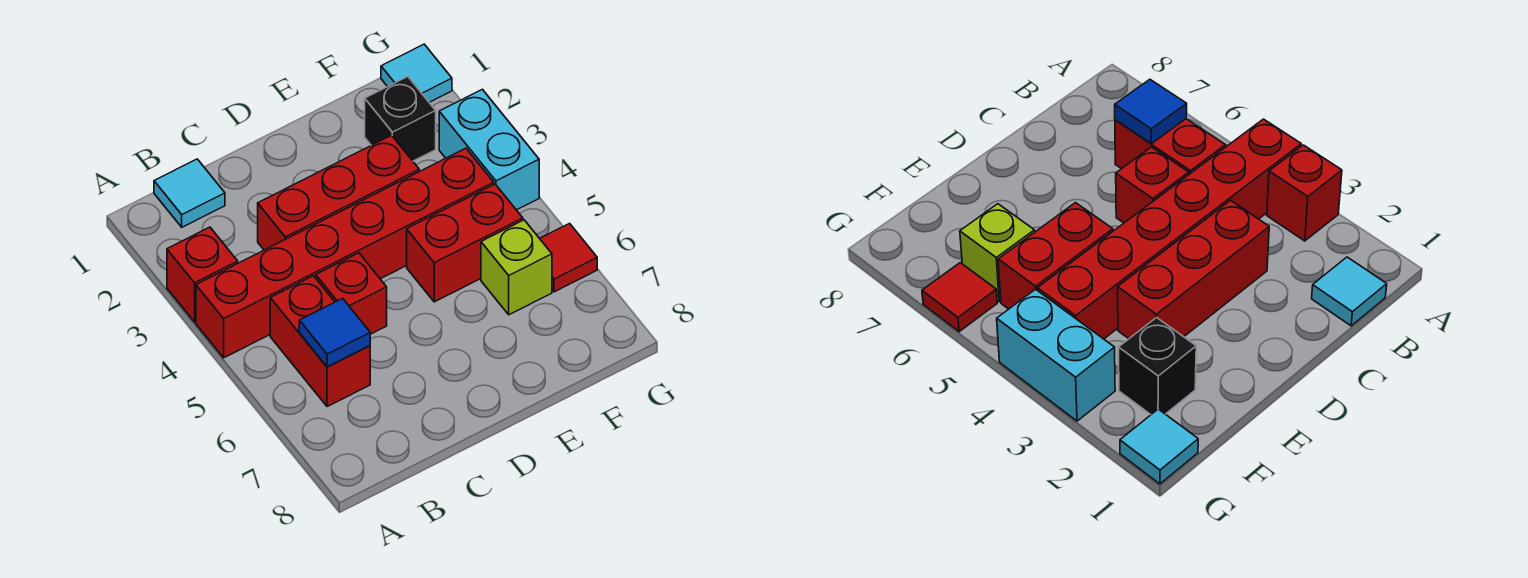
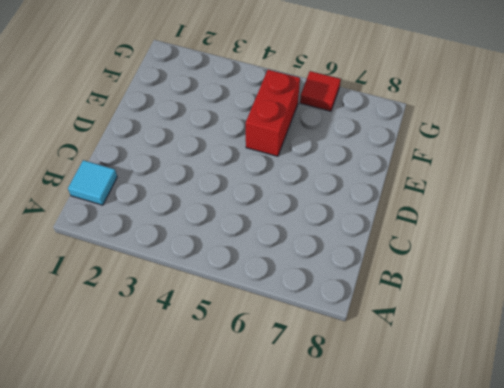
none -> red brick A3 level 1
none -> red brick A4:F4 level 1
none -> red brick B5:B6 level 1

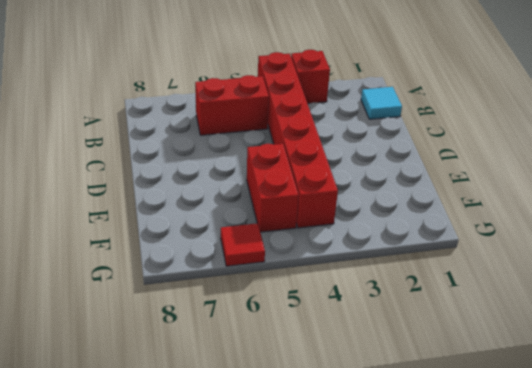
none -> red brick C3:E3 level 1
none -> red brick C5 level 1
none -> black brick F2 level 1

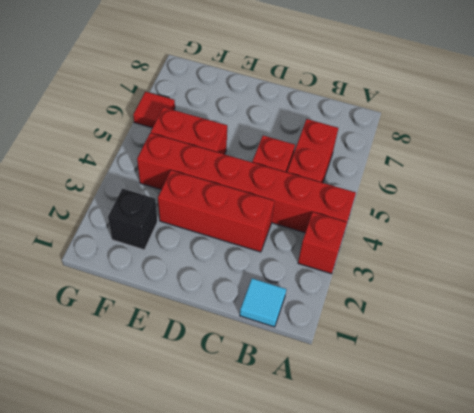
none -> lime brick F6 level 1
none -> cyan tile G1 level 1
none -> cyan brick G3:G4 level 1

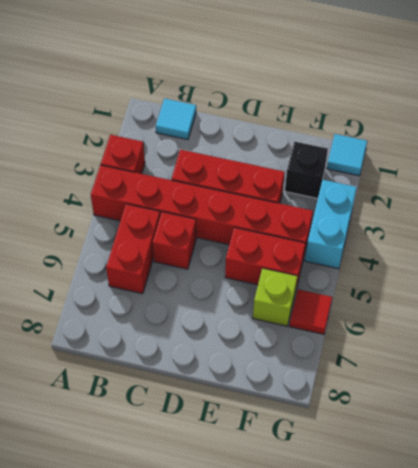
none -> blue tile B6 level 2

